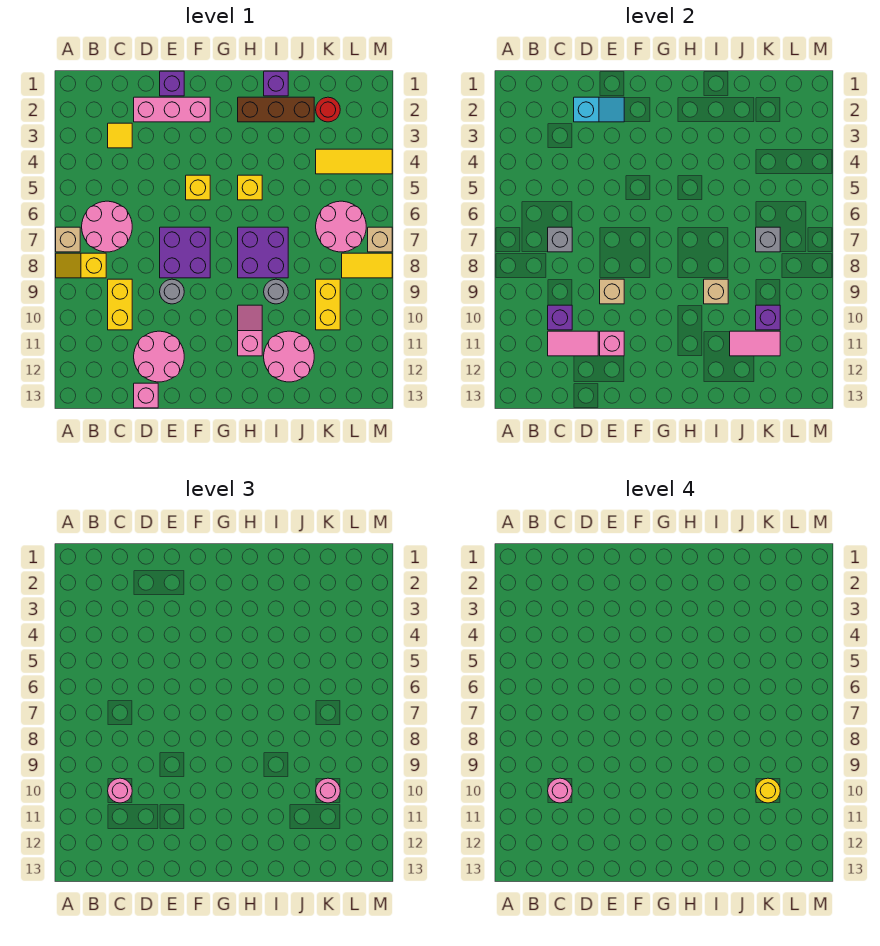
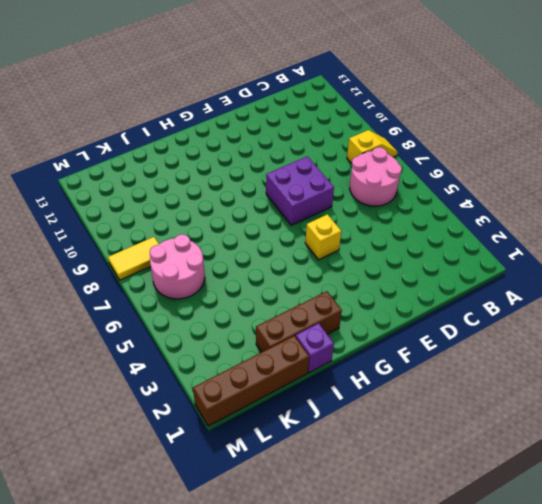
brown brick J1:M1 level 1 -> none
none -> tan brick A7 level 1
none -> yellow tile C3 level 1
none -> yellow brick C9:C10 level 1
none -> pink brick D2:F2 level 1

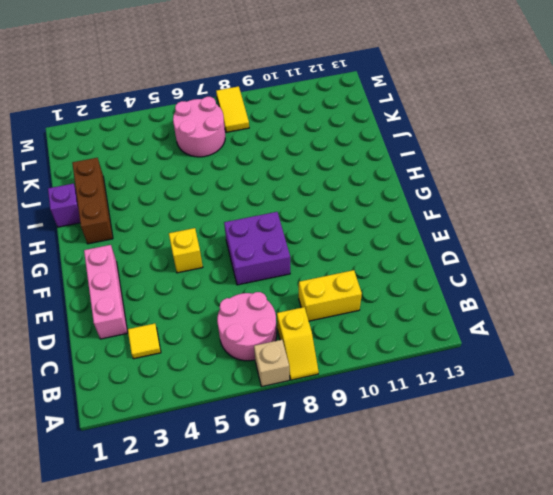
none -> pink round brick D11:E12 level 1
none -> pink brick D13 level 1
none -> purple brick E1 level 1
none -> grey round brick E9 level 1

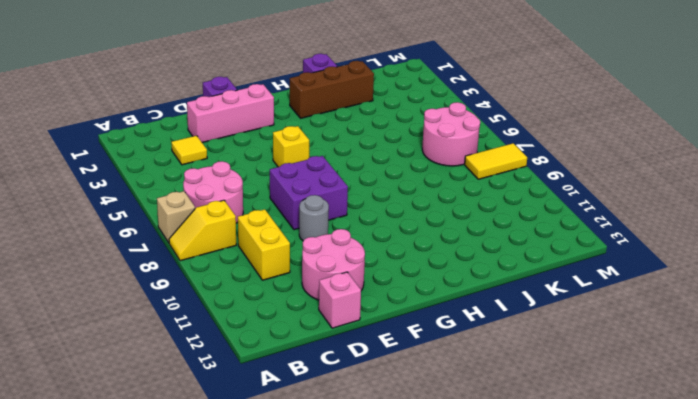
none -> yellow brick H5 level 1
none -> purple brick H7:I8 level 1
none -> pink slope H10:H11 level 1 top 11
none -> grey round brick I9 level 1

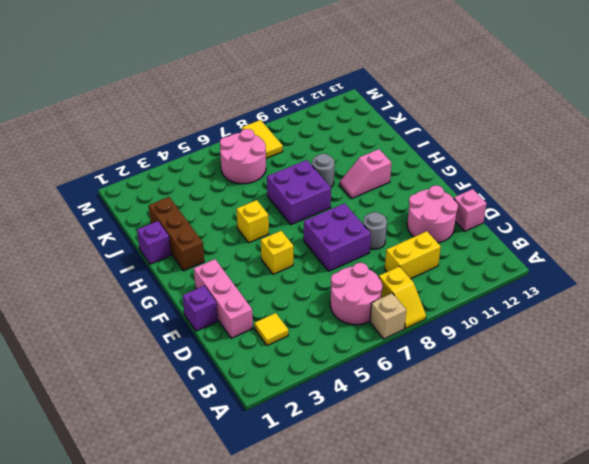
none -> pink round brick I11:J12 level 1
none -> red round brick K2 level 1
none -> yellow tile K4:M4 level 1
none -> yellow brick K9:K10 level 1

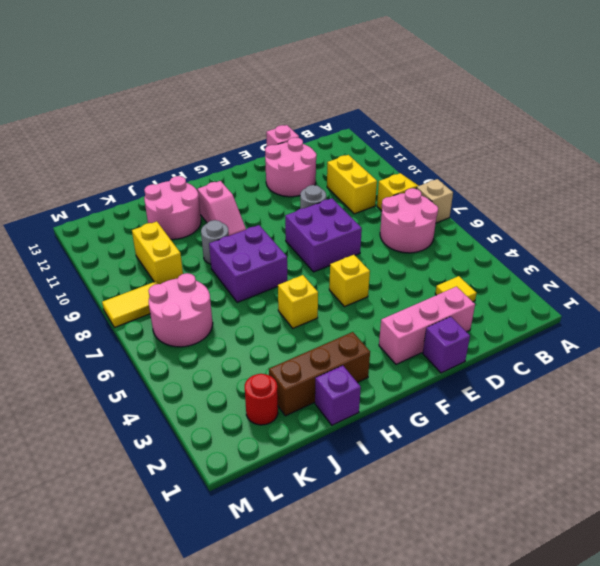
none -> yellow tile K4:M4 level 1
none -> tan brick M7 level 1
none -> grey brick C7 level 2
none -> purple brick C10 level 2

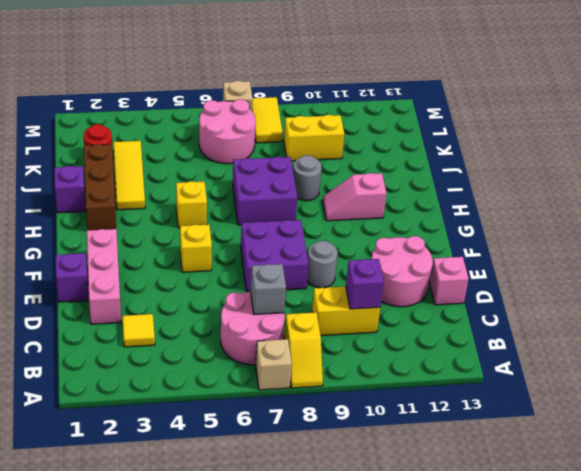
yellow tile I3:K3 level 1 -> yellow tile K4:M4 level 1
none -> pink round brick I11:J12 level 1
none -> pink tile C11:D11 level 2
none -> cyan slope D2:E2 level 2 top D
none -> tan brick E9 level 2

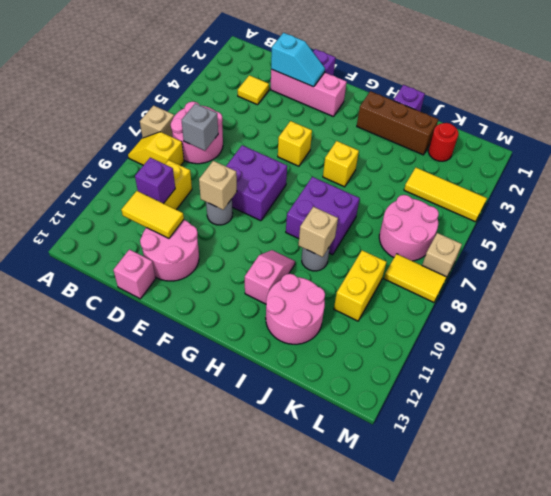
yellow tile C11:D11 level 2 -> pink tile C11:D11 level 2
none -> pink brick E11 level 2
none -> pink tile J11:K11 level 2
none -> grey brick K7 level 2
none -> purple brick K10 level 2

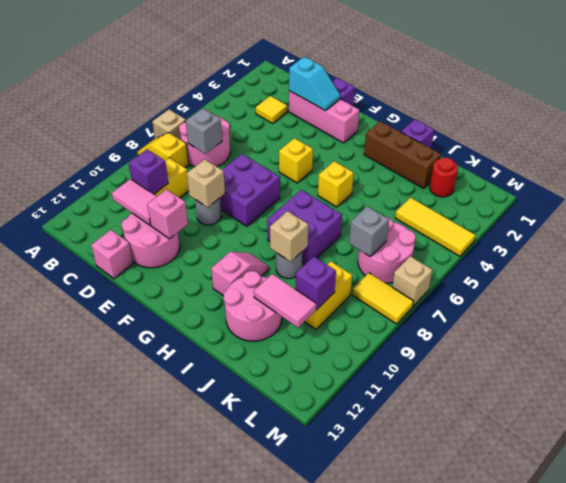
none -> pink round brick C10 level 3
none -> pink round brick K10 level 3
none -> pink round brick C10 level 4
none -> yellow round brick K10 level 4

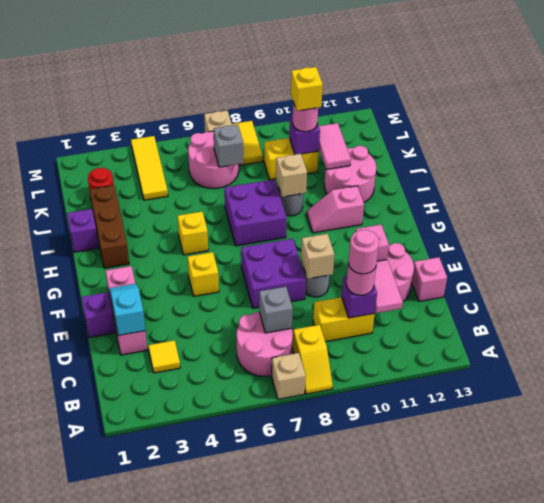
yellow brick K10 level 4 -> yellow round brick K10 level 4

